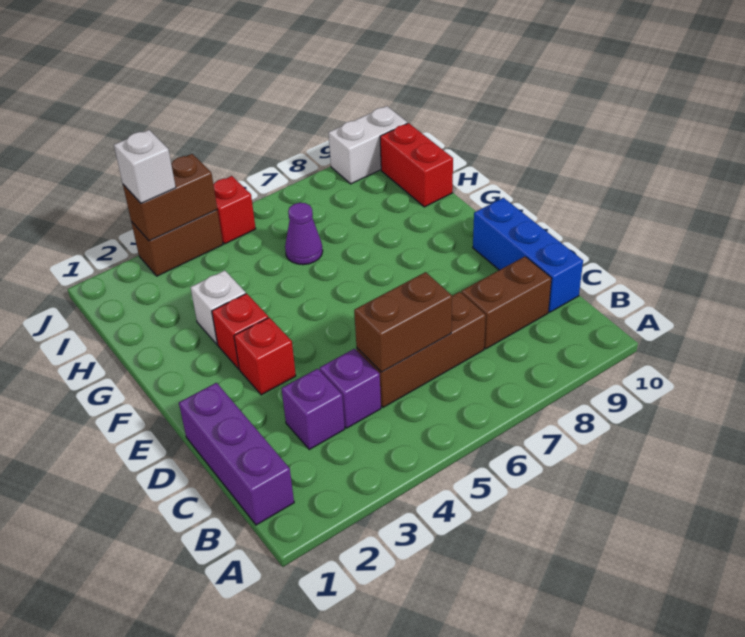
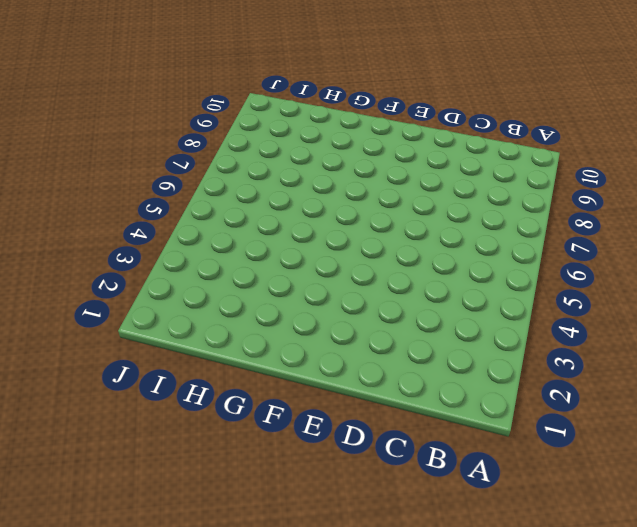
none -> purple brick B1:D1 level 1
none -> purple brick C3 level 1
none -> purple brick C4 level 1

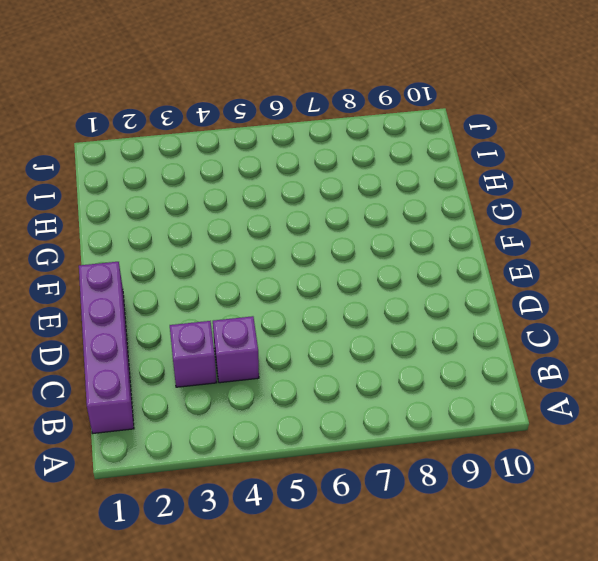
purple brick B1:E1 level 1 -> purple brick B1:D1 level 1
none -> brown brick C5:C7 level 1
none -> brown brick C8:C9 level 1
none -> blue brick C10:E10 level 1

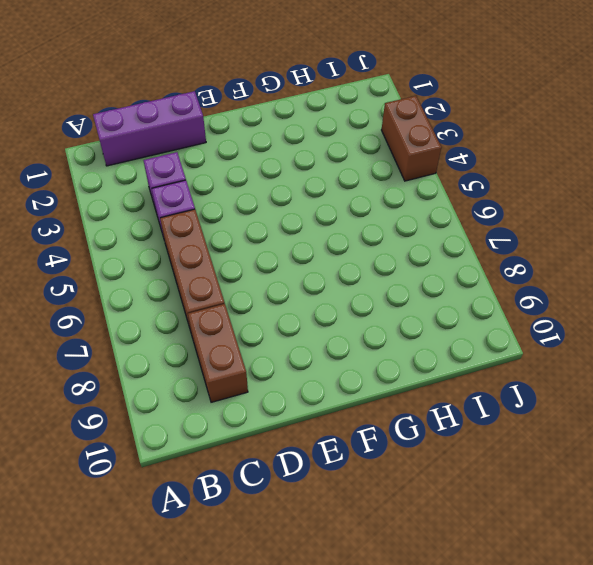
none -> blue brick C10:E10 level 1
none -> red brick E3 level 1
none -> red brick F3 level 1

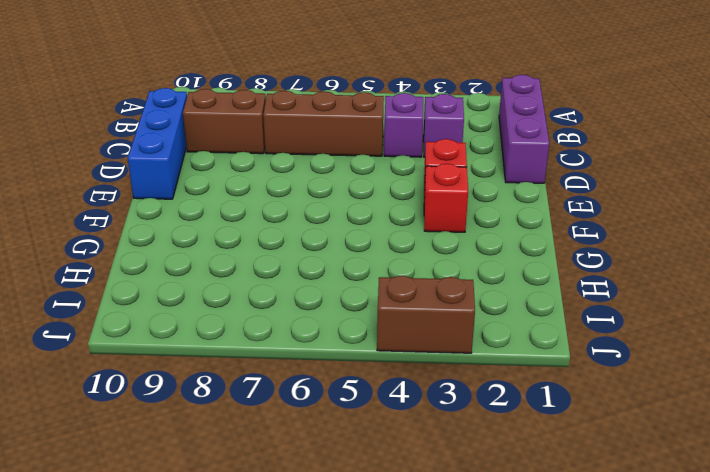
none -> white brick G3 level 1
none -> purple cone H6 level 1
none -> red brick H10:I10 level 1

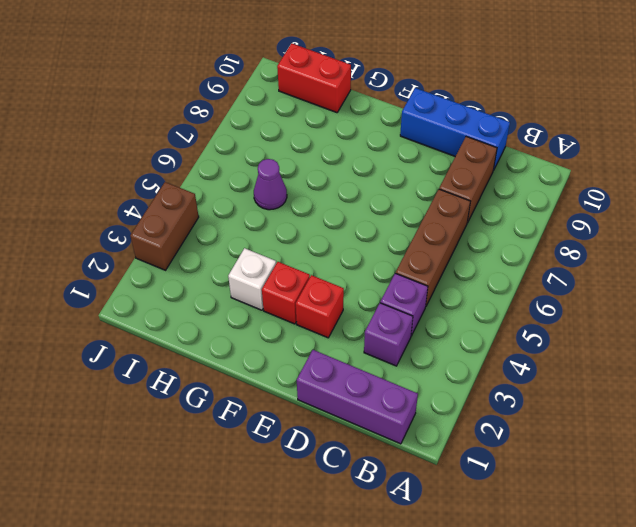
none -> red brick J5 level 1
none -> white brick J9:J10 level 1
none -> brown brick C5:C6 level 2

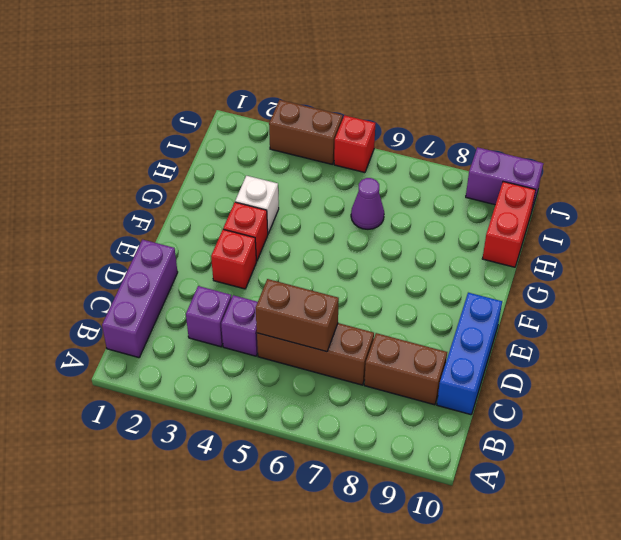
purple brick J9:J10 level 1 -> white brick J9:J10 level 1
none -> brown brick J3:J4 level 2
none -> white brick J3 level 3

